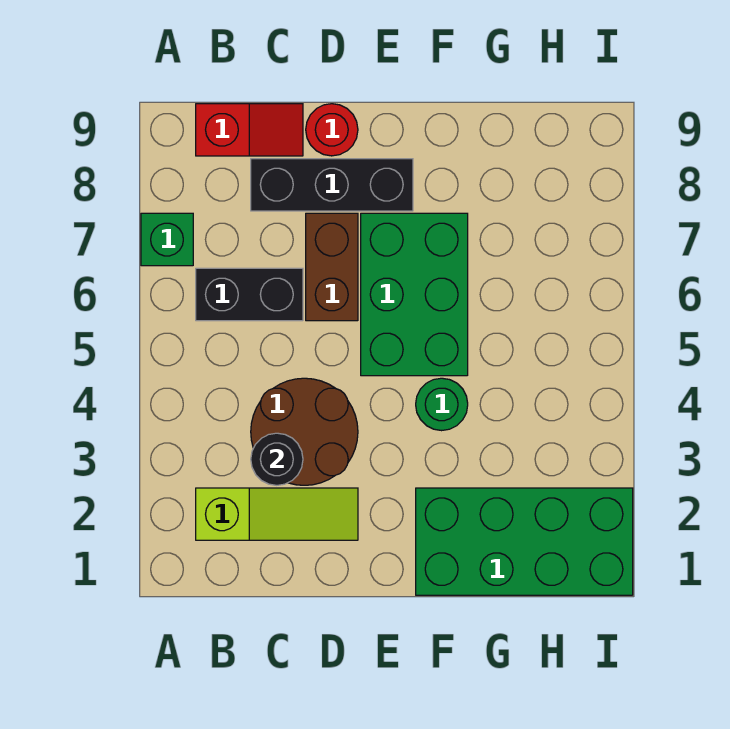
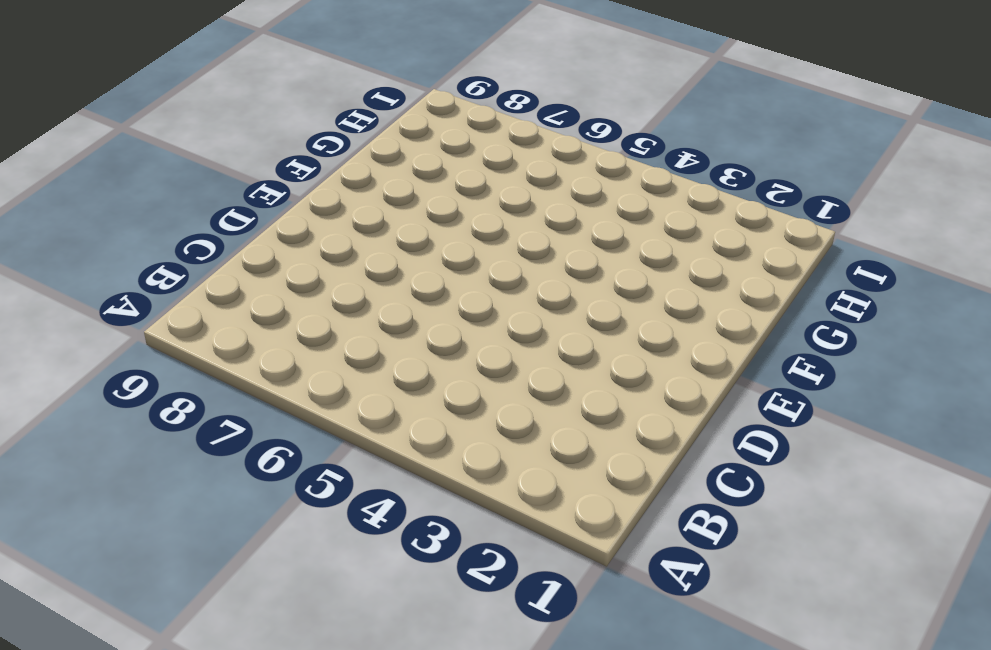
none -> green brick A7 level 1
none -> lime slope B2:D2 level 1 top B
none -> black brick B6:C6 level 1

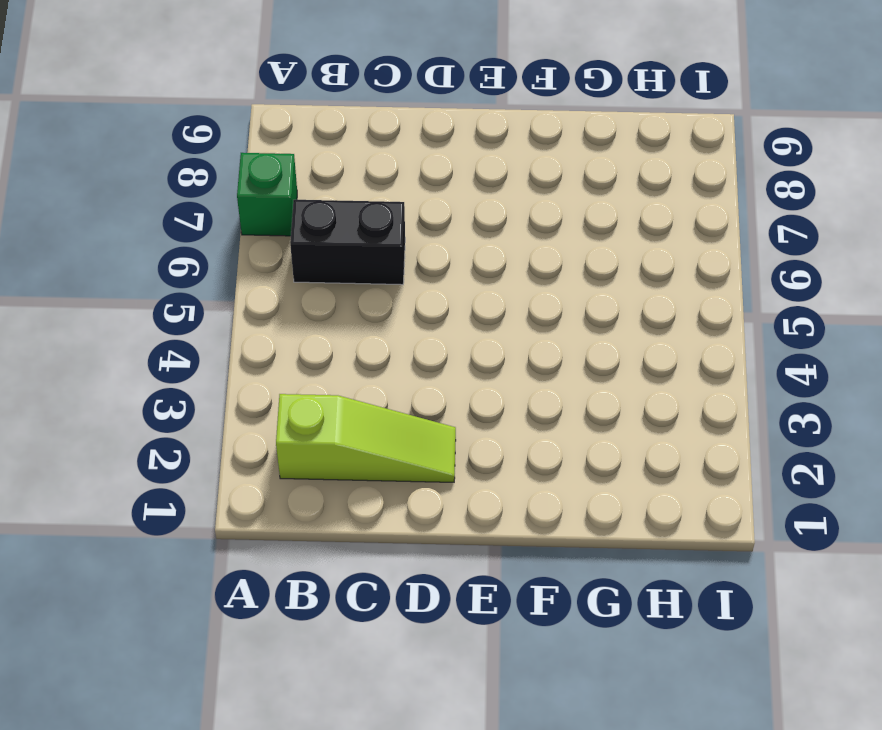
none -> red slope B9:C9 level 1 top B
none -> brown round brick C3:D4 level 1
none -> black brick C8:E8 level 1

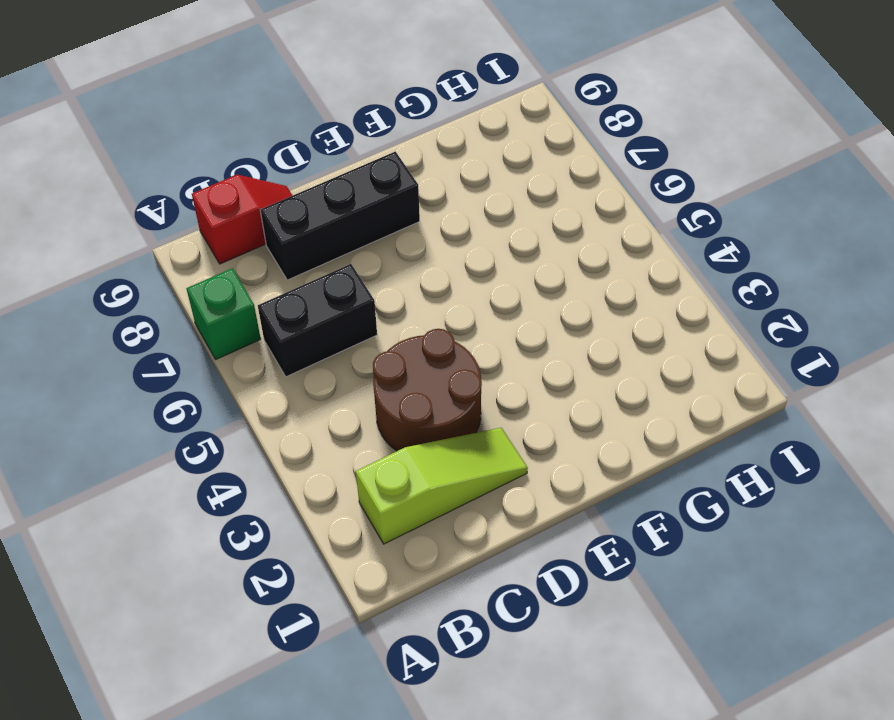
none -> brown brick D6:D7 level 1
none -> red round brick D9 level 1
none -> green brick E5:F7 level 1

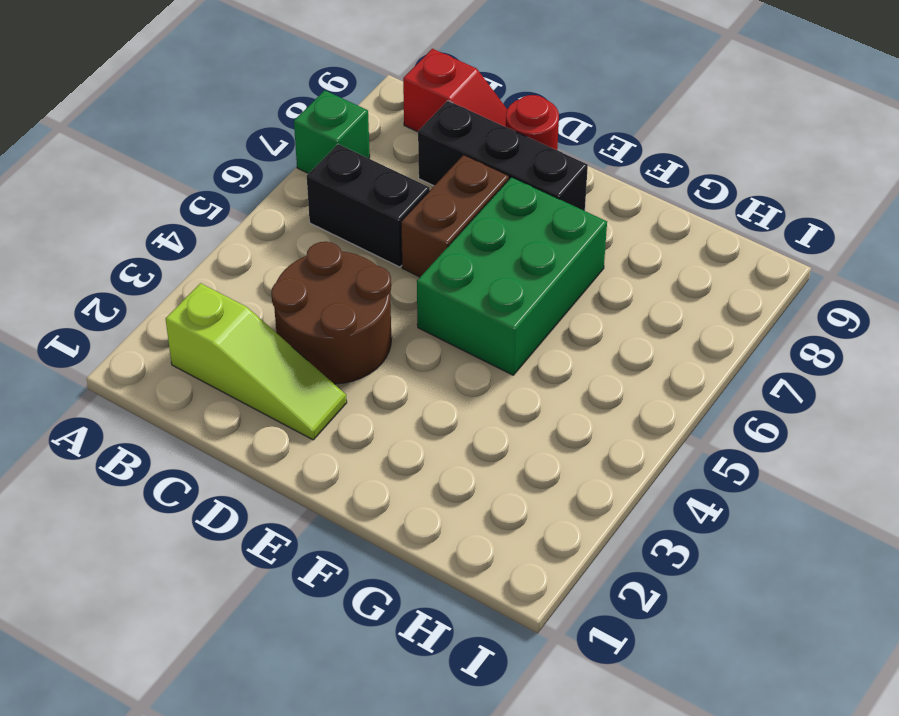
none -> green brick F1:I2 level 1
none -> green round brick F4 level 1
none -> black round brick C3 level 2

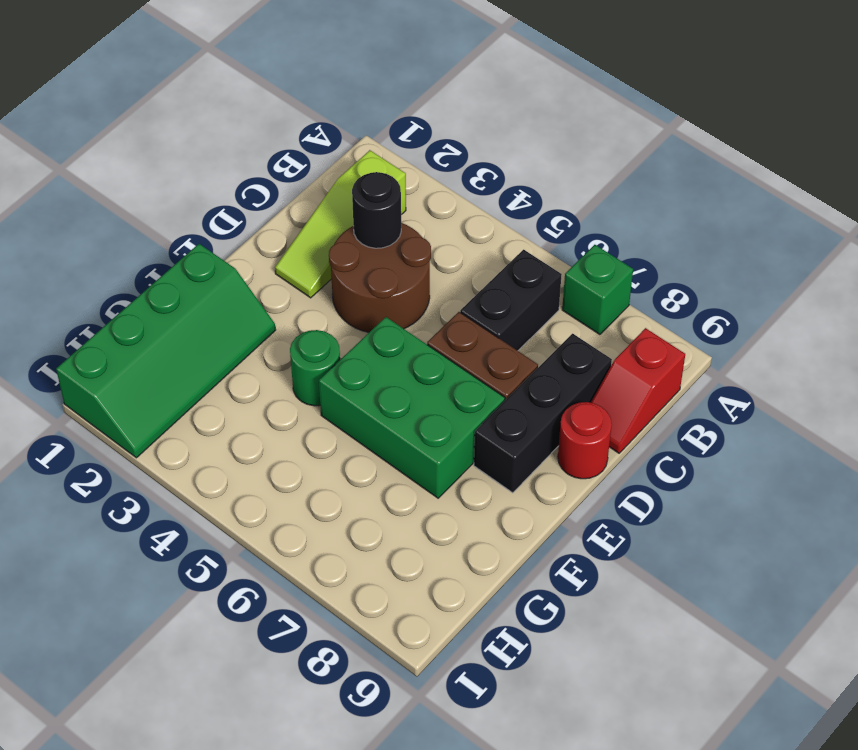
green slope F1:I2 level 1 top 1 -> green brick F1:I2 level 1

